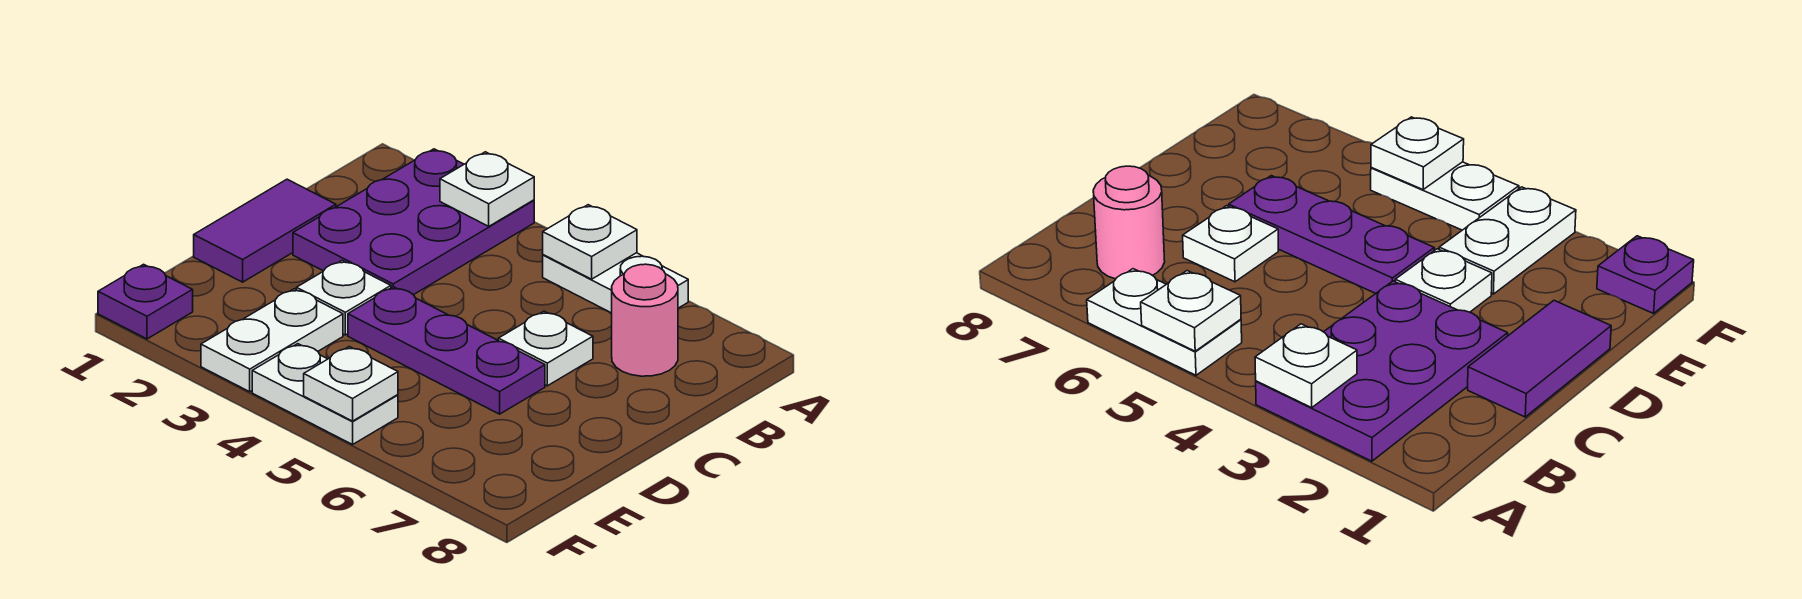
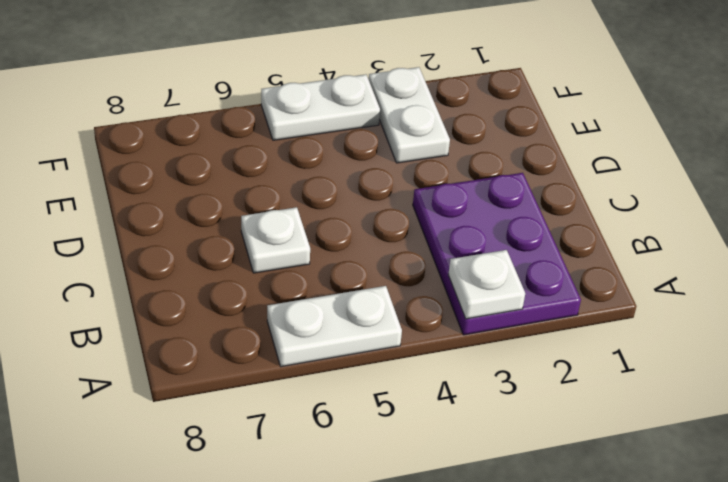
none -> pink round brick B7 level 1
none -> purple tile C1:D1 level 1
none -> white plate D3 level 1

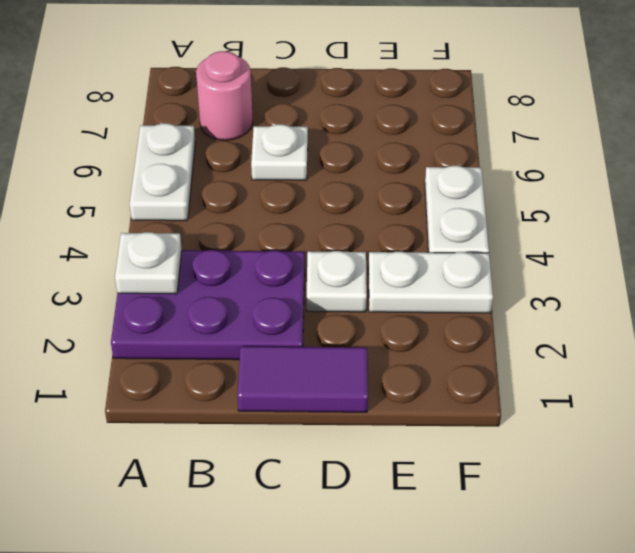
none -> purple plate D4:D6 level 1
none -> purple plate F1 level 1
none -> white plate A5 level 2

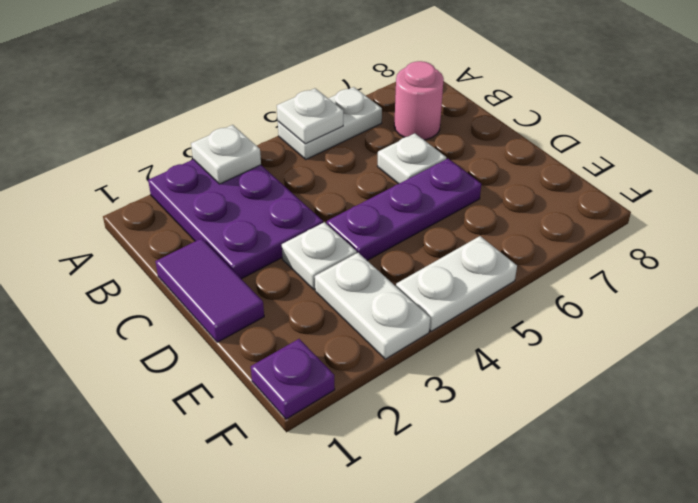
none -> white plate F5 level 2

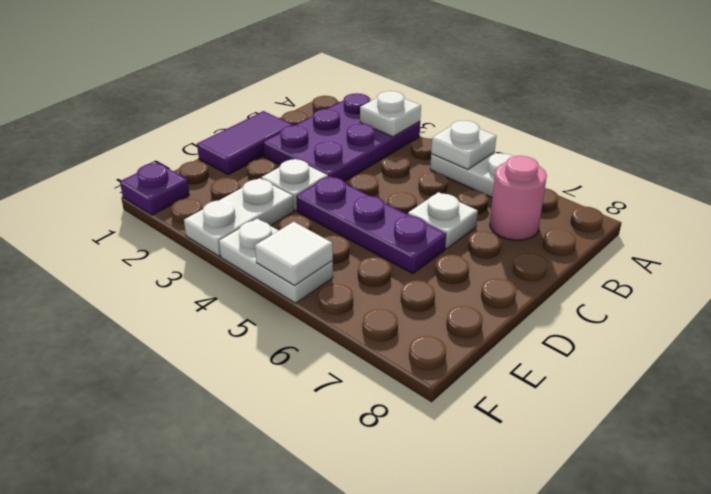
white tile F5 level 2 -> white plate F5 level 2

